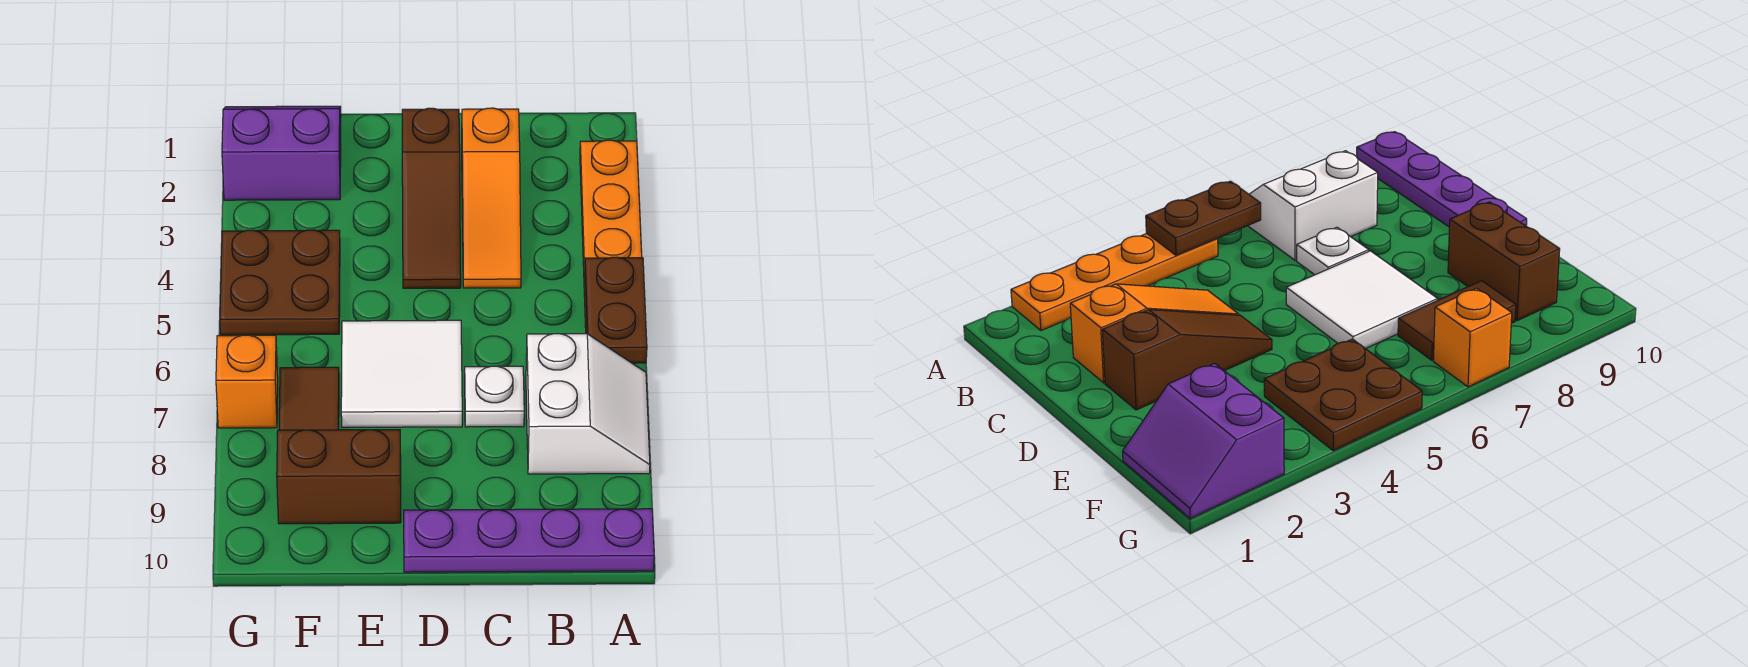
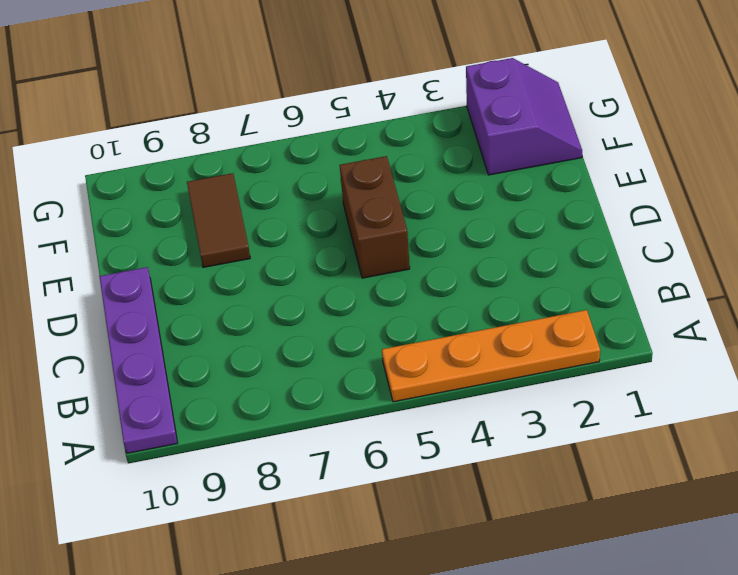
brown brick D5:E5 level 1 -> brown brick E9:F9 level 1
brown tile E8:F8 level 1 -> brown tile F7:F8 level 1
none -> white slope A7:B8 level 1 top B
none -> orange slope C2:C4 level 1 top 2
none -> white plate C7 level 1

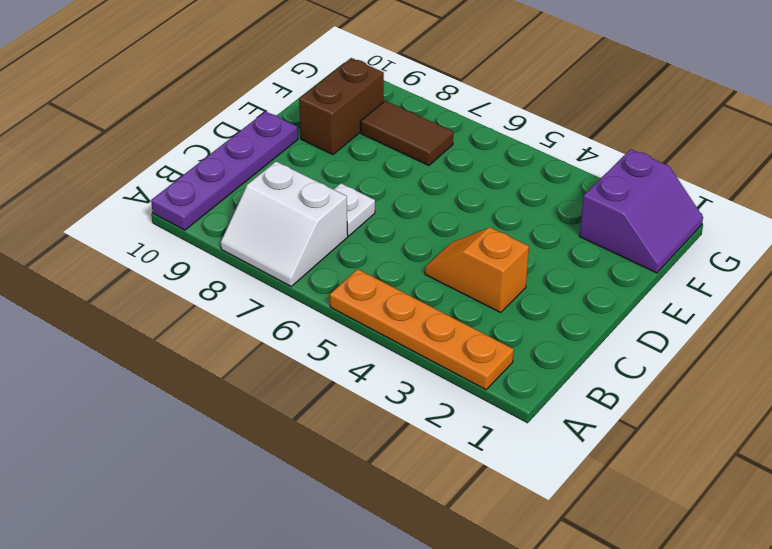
orange slope C3:C4 level 1 top 3 -> orange slope C2:C4 level 1 top 2
none -> brown slope D2:D4 level 1 top 2
none -> white tile D6:E7 level 1
none -> brown plate F4:G5 level 1

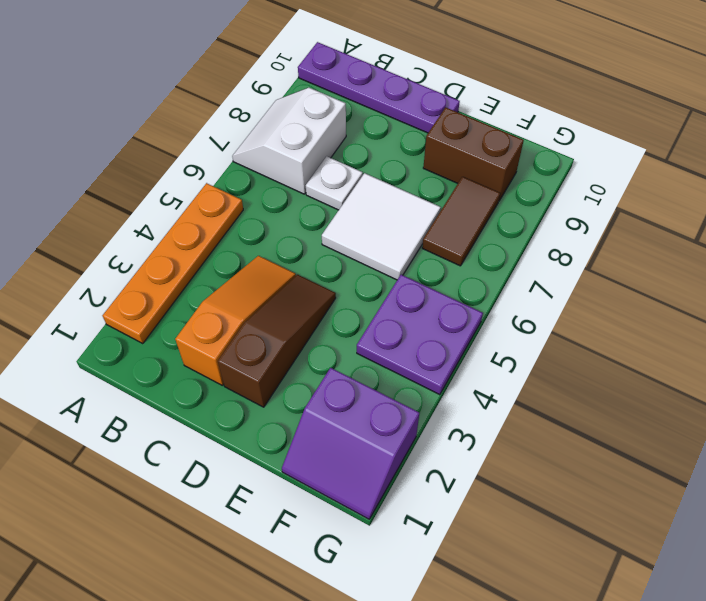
purple plate F4:G5 level 1 -> brown plate F4:G5 level 1
none -> orange brick G7 level 1
none -> brown plate A5:A6 level 2

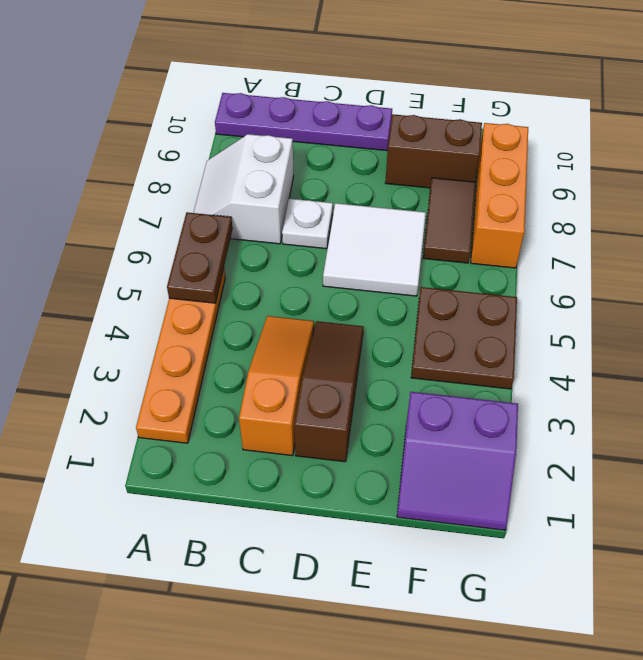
orange brick G7:G9 level 1 -> orange brick G7 level 1

